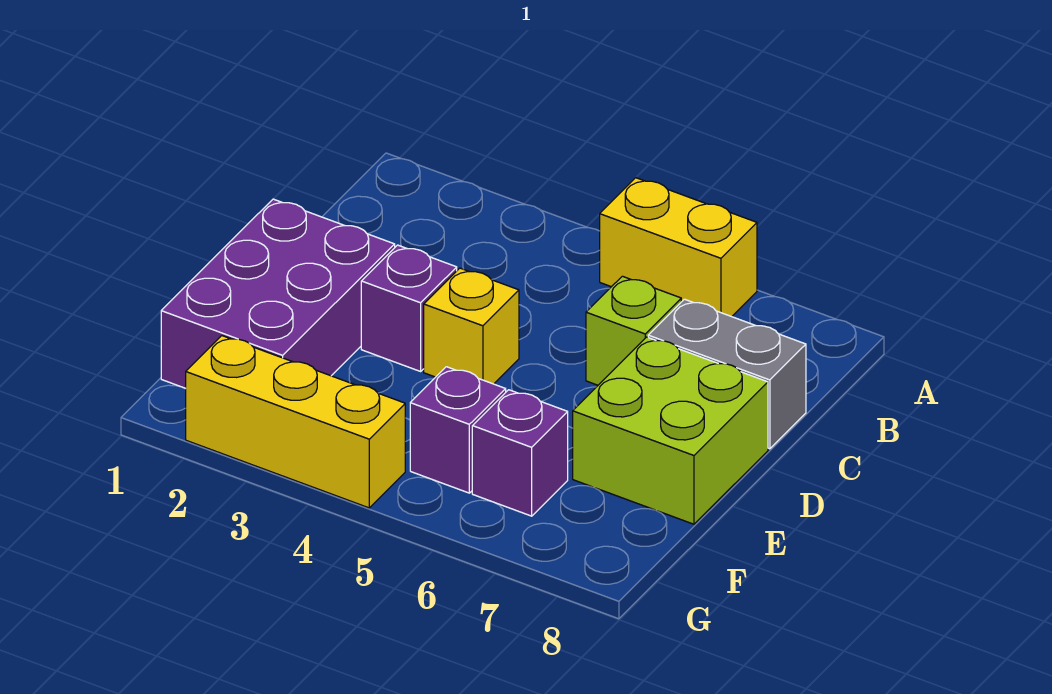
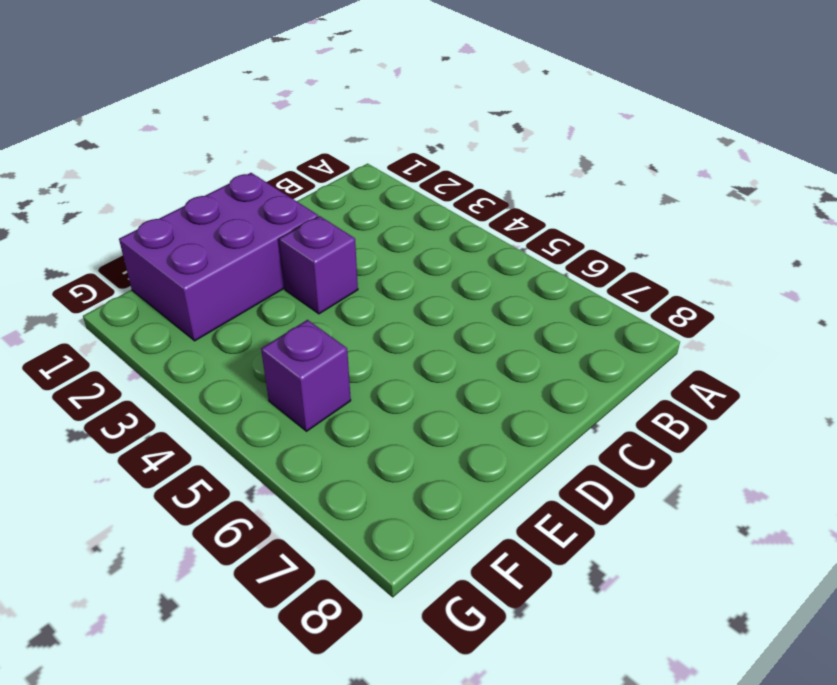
none -> yellow brick A5:A6 level 1
none -> lime brick C6 level 1

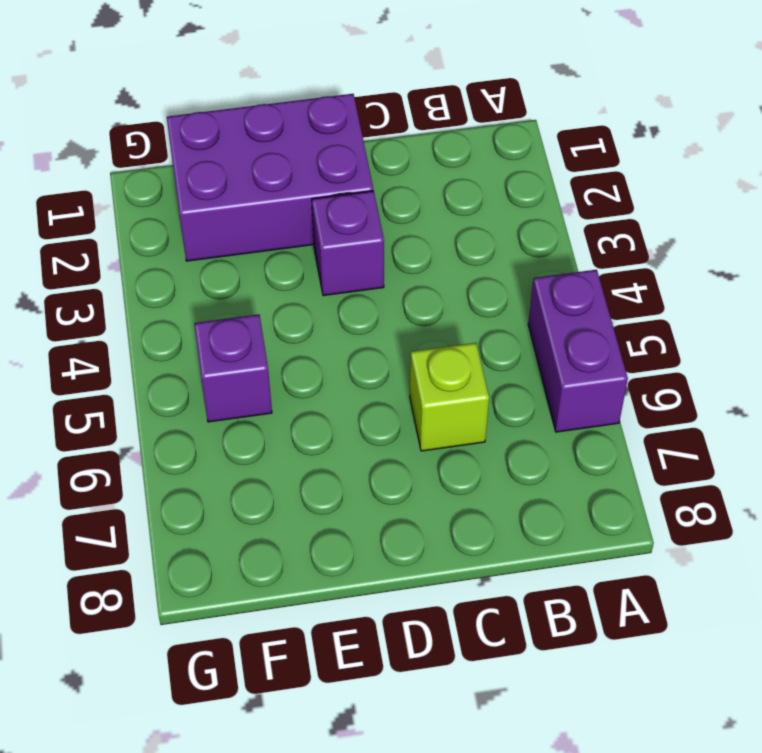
purple brick A5:A6 level 1 -> yellow brick A5:A6 level 1
none -> grey brick C7:C8 level 1
none -> yellow brick D4 level 1

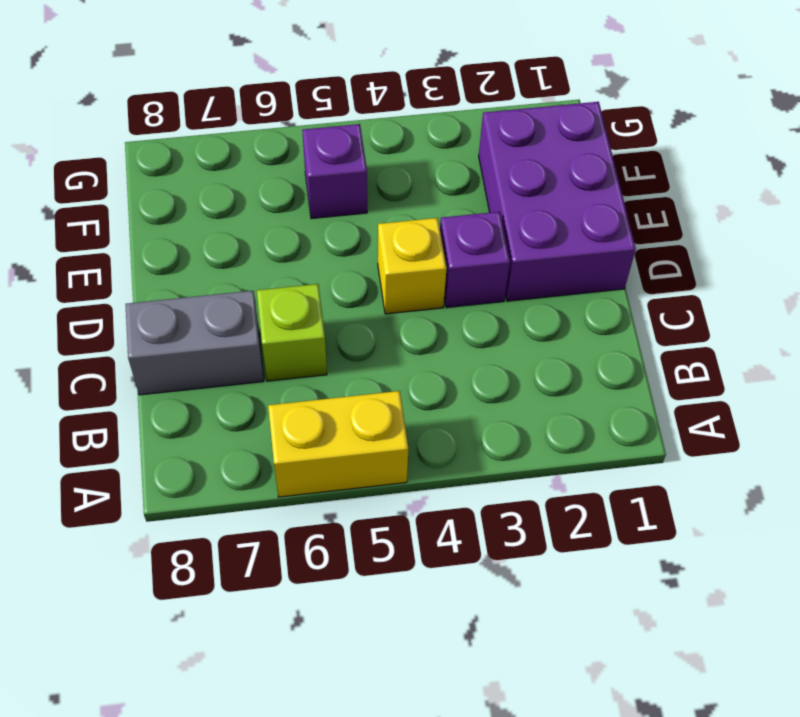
none -> lime brick D7:E8 level 1
none -> purple brick F6 level 1

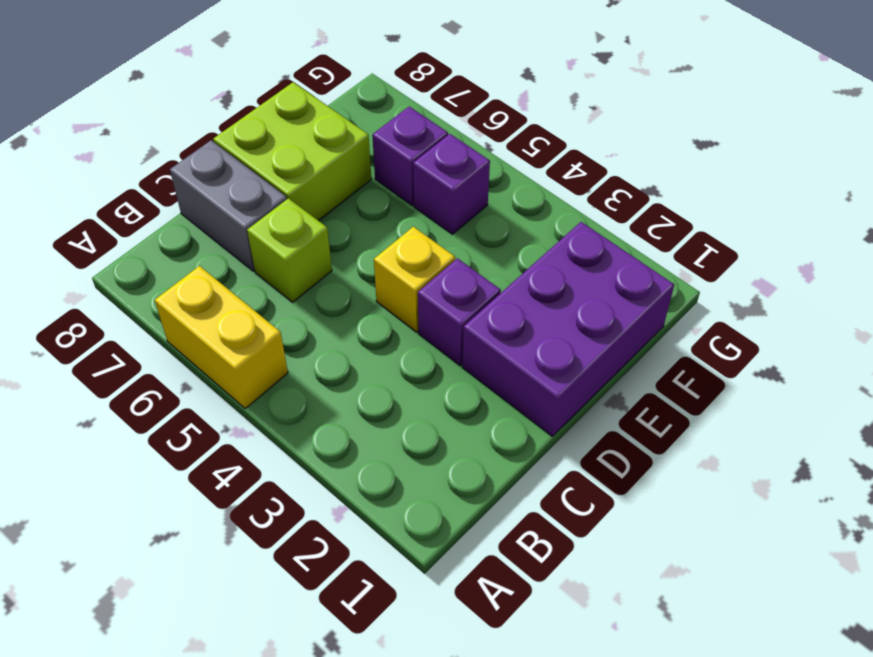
none -> yellow brick G2:G4 level 1

